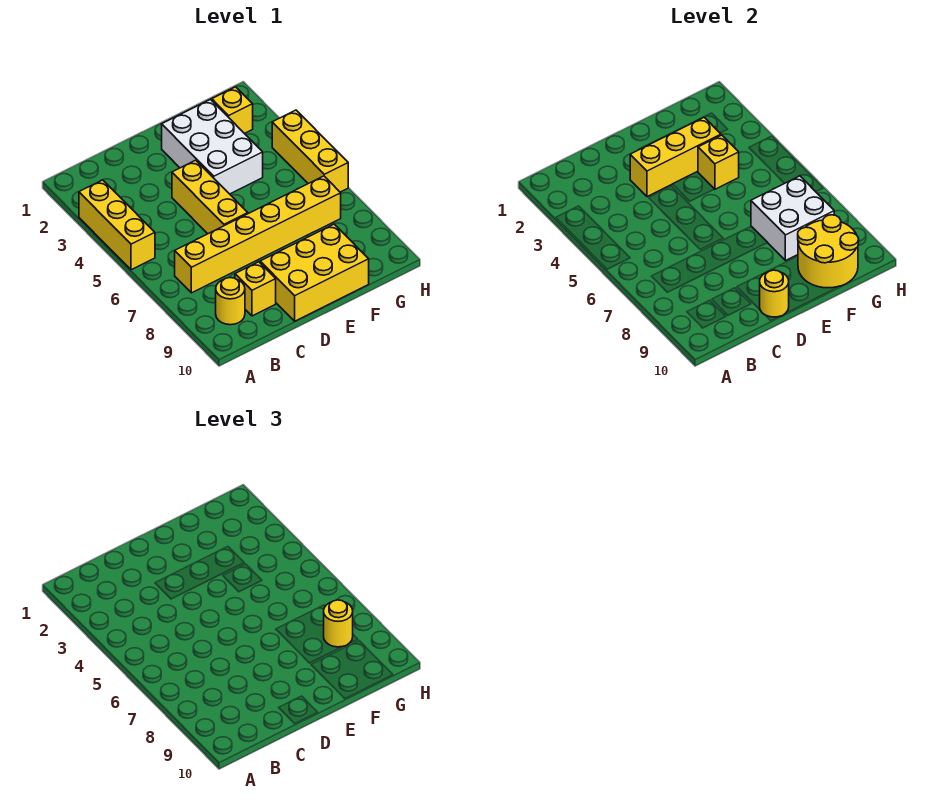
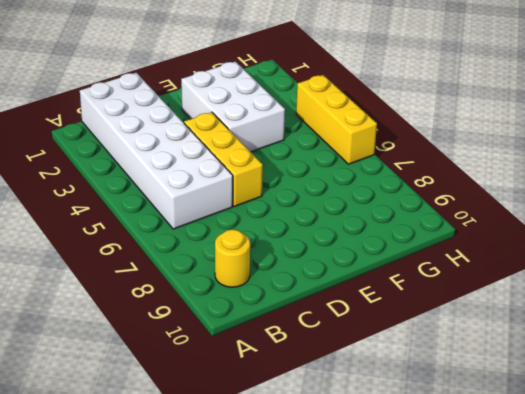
white brick B1:C6 level 1 -> none
none -> yellow brick A3:A5 level 1
none -> yellow brick B7:G7 level 1
none -> yellow brick C9 level 1

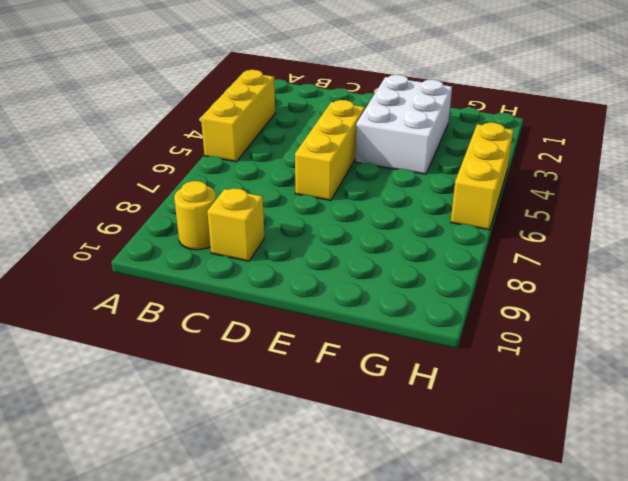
none -> yellow brick B7:G7 level 1
none -> yellow brick D9:F10 level 1
none -> yellow brick G2 level 1

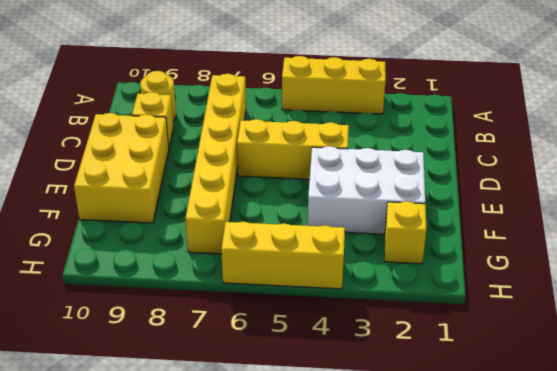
none -> yellow brick D3:F3 level 2
none -> yellow round brick D10 level 2
none -> yellow brick F4 level 2

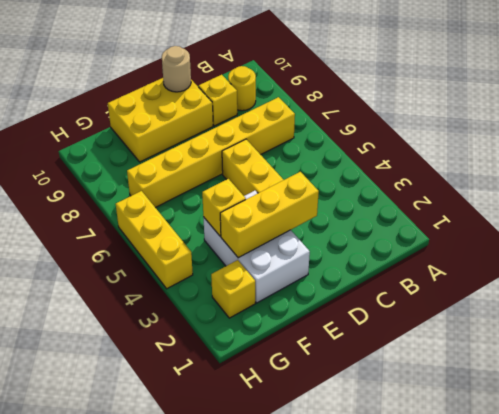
tan round brick D10 level 2 -> yellow round brick D10 level 2
none -> yellow brick A3:A5 level 1
none -> white brick F7:G8 level 2
none -> yellow round brick F9:G10 level 2

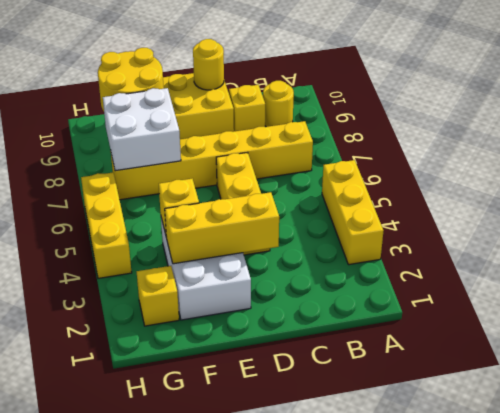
none -> yellow round brick G8 level 3

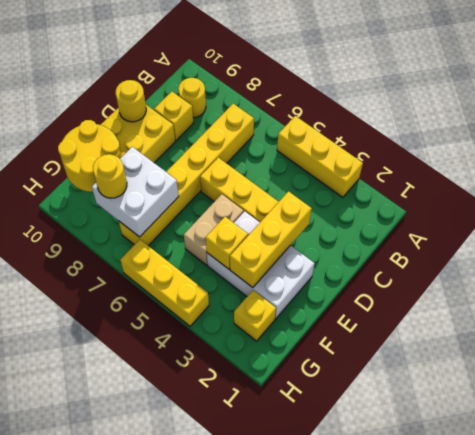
tan brick E5:F5 level 1 -> none

